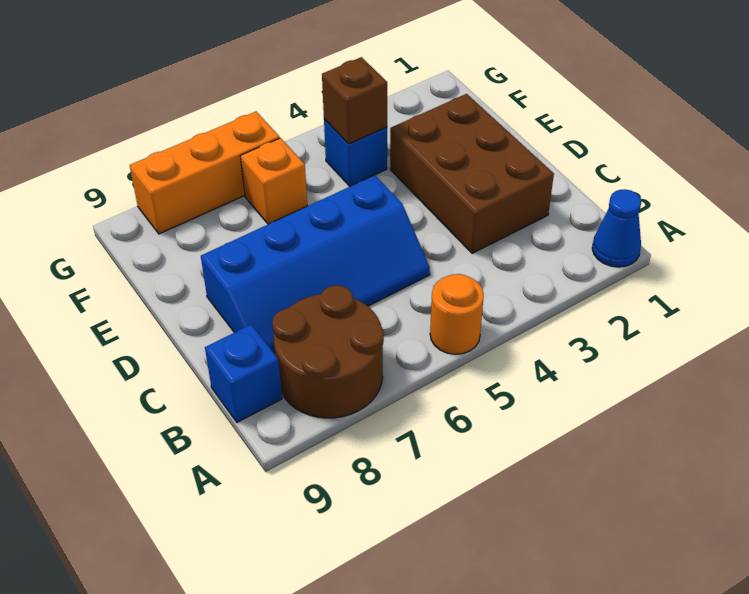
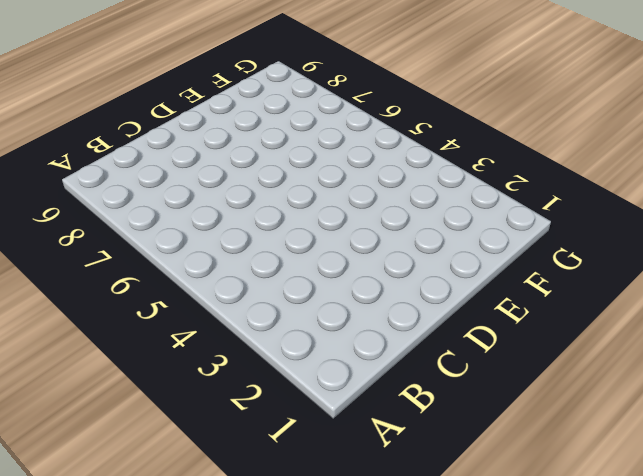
none -> blue cone A1 level 1
none -> orange round brick A5 level 1

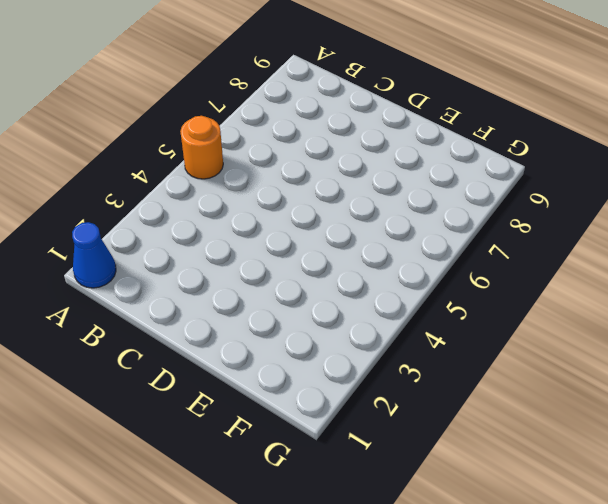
none -> brown round brick A7:B8 level 1
none -> blue brick B9 level 1

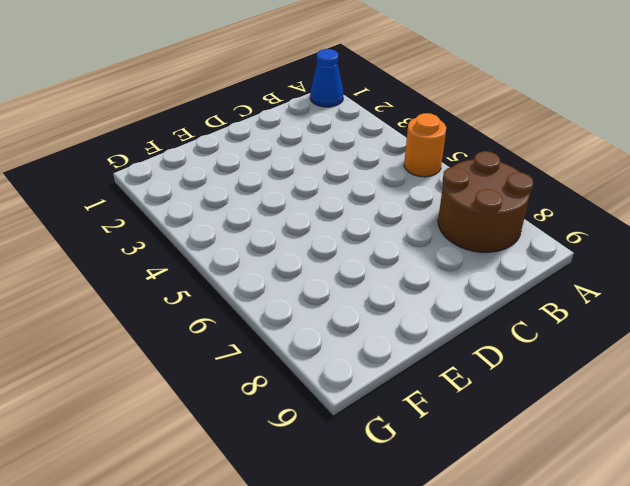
none -> blue brick B9 level 1
none -> brown brick C2:E3 level 1

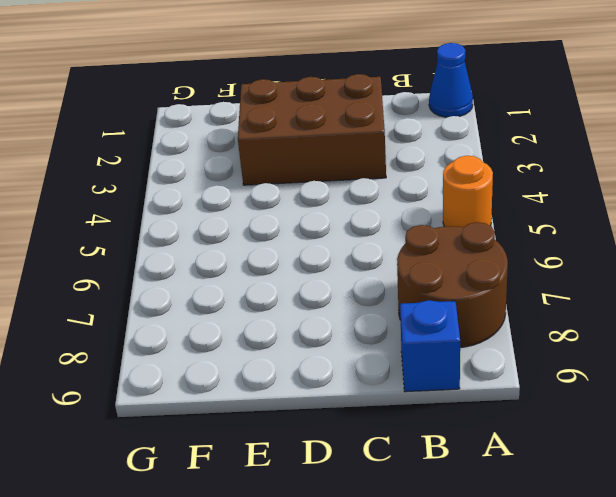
none -> blue slope C5:D8 level 1 top D
none -> blue brick F4 level 1

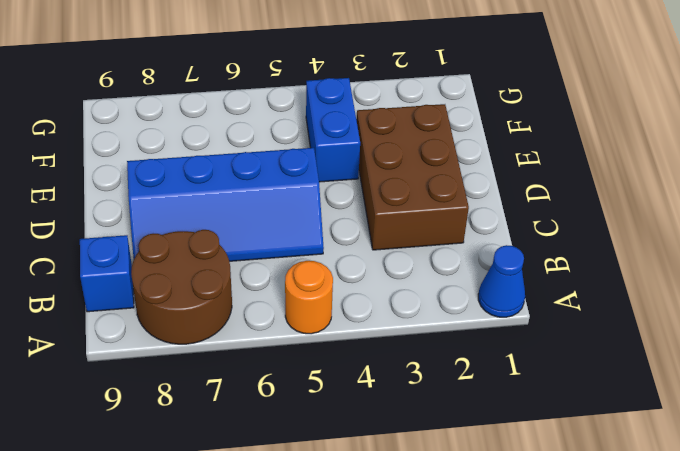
blue brick E4:F4 level 1 -> blue brick F4 level 1
none -> orange brick F6 level 1
none -> orange brick G6:G8 level 1

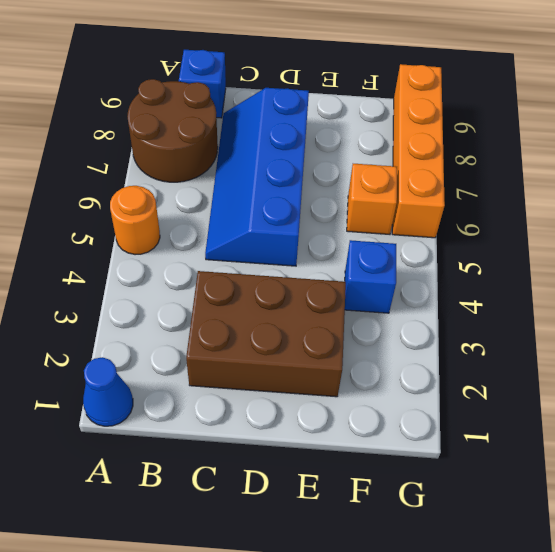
orange brick G6:G9 level 1 -> orange brick G6:G8 level 1
none -> brown brick F4 level 2

